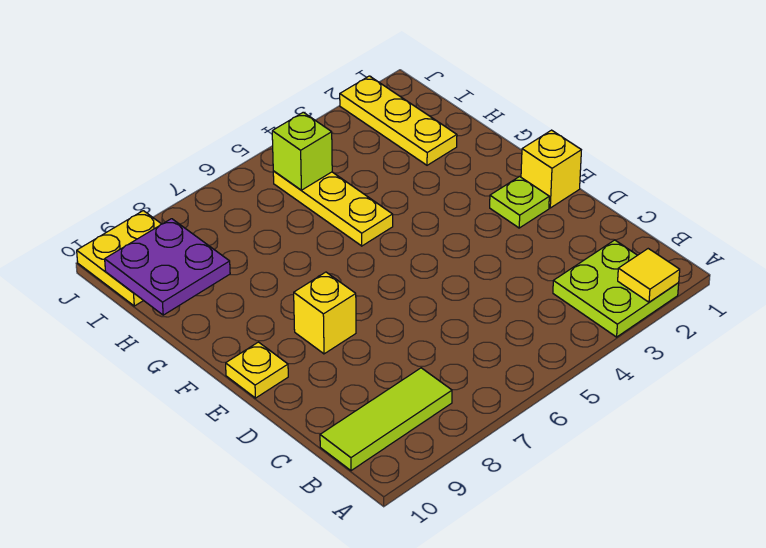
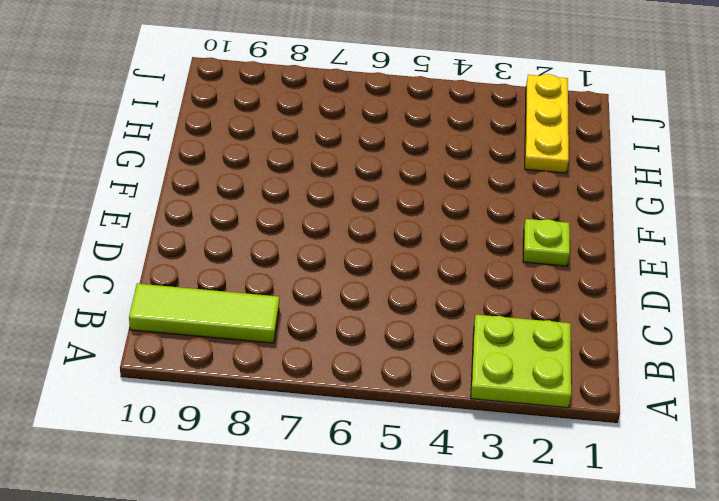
none -> yellow brick E1 level 1
none -> yellow brick E8 level 1
none -> yellow plate E10 level 1

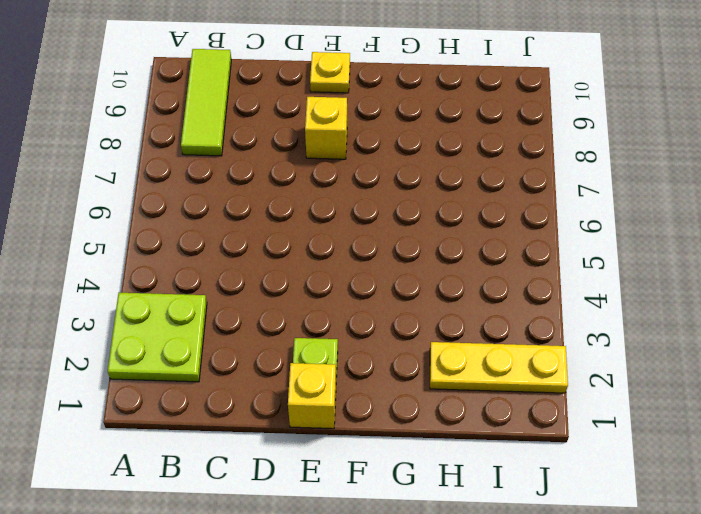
none -> yellow plate G5:I5 level 1
none -> yellow plate I9:J10 level 1
none -> yellow tile A2 level 2

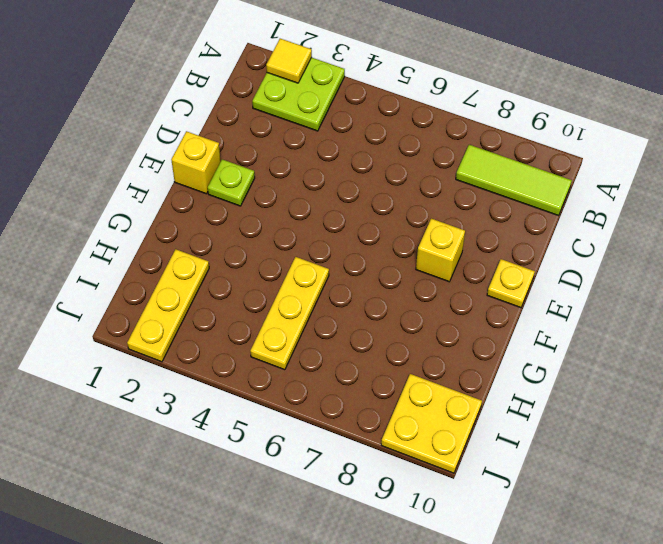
none -> purple plate H9:I10 level 2
none -> lime brick I5 level 2

